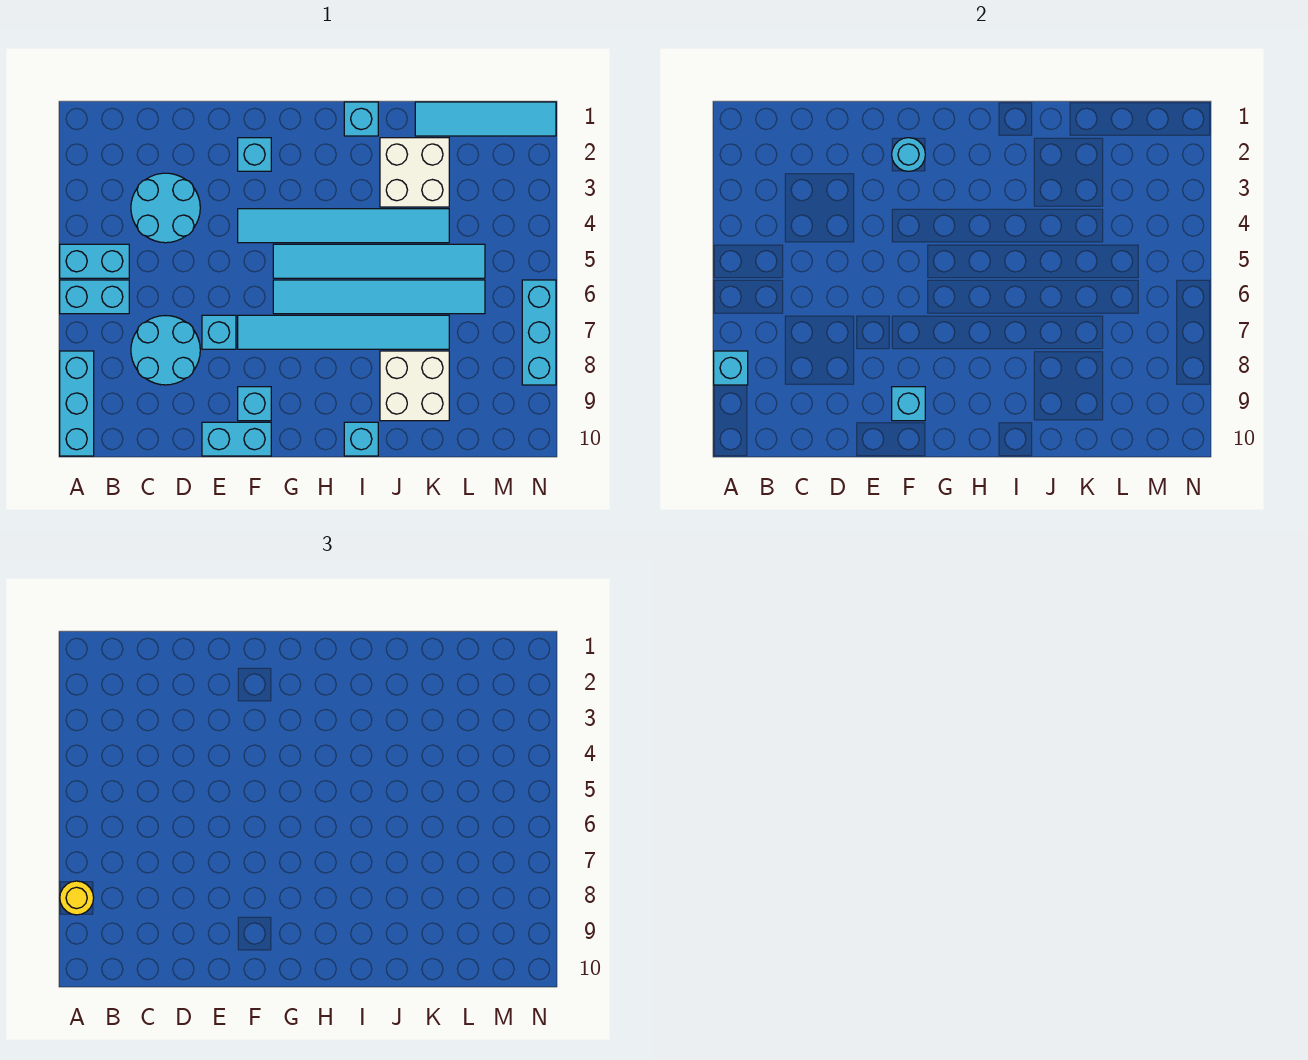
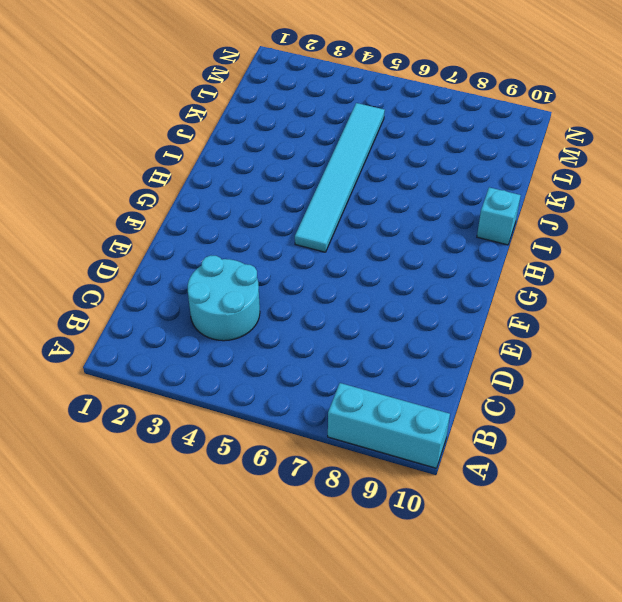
none -> cyan brick A5:B5 level 1
none -> cyan brick A6:B6 level 1
none -> cyan round brick C7:D8 level 1

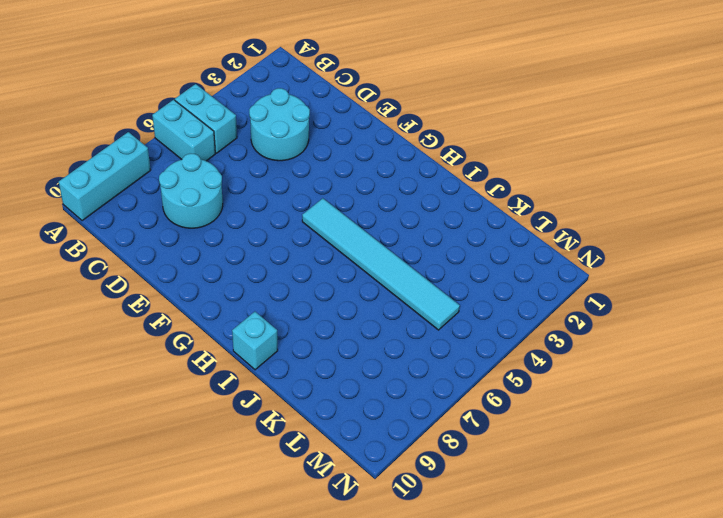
none -> cyan brick E7 level 1
none -> cyan brick E10:F10 level 1
none -> cyan brick F2 level 1

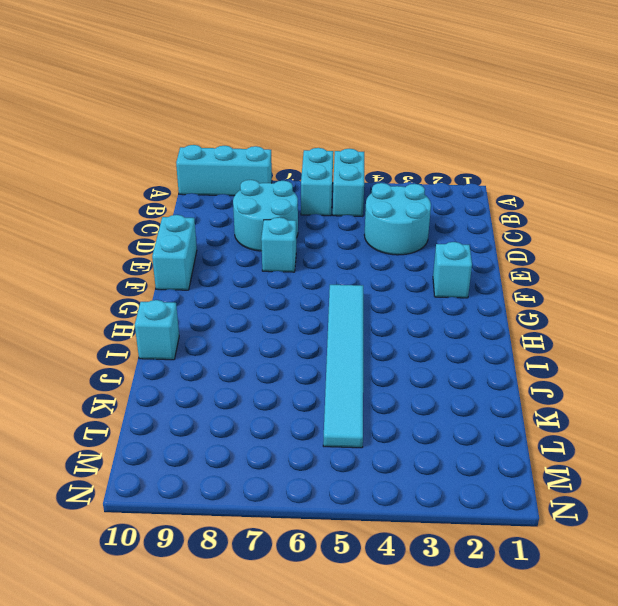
none -> cyan tile F4:K4 level 1
none -> cyan tile F7:K7 level 1
none -> cyan brick F9 level 1

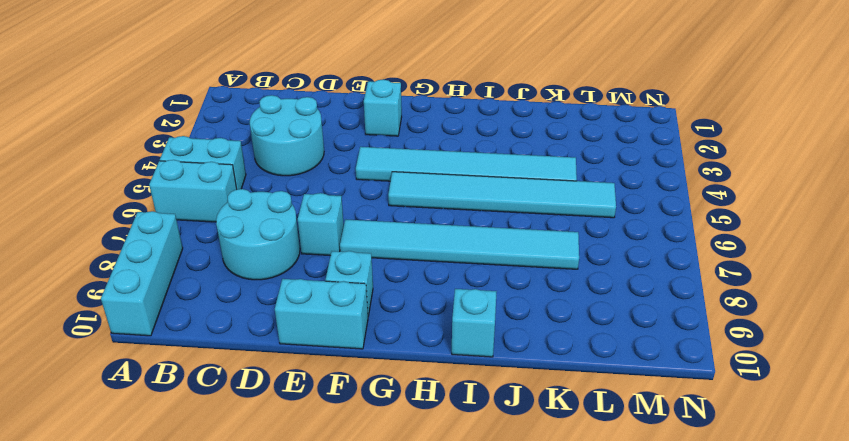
none -> cyan tile G6:L6 level 1
none -> cyan brick I1 level 1
none -> white brick J2:K3 level 1

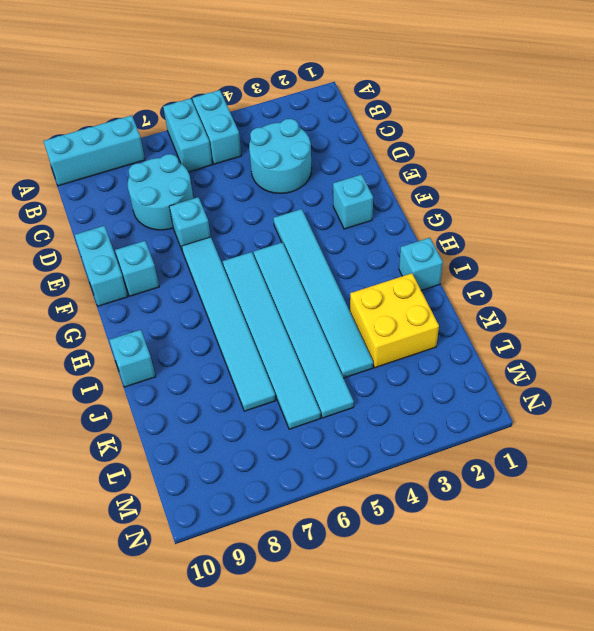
yellow brick J2:K3 level 1 -> white brick J2:K3 level 1
none -> white brick J8:K9 level 1
none -> cyan tile K1:N1 level 1
none -> cyan brick N6:N8 level 1

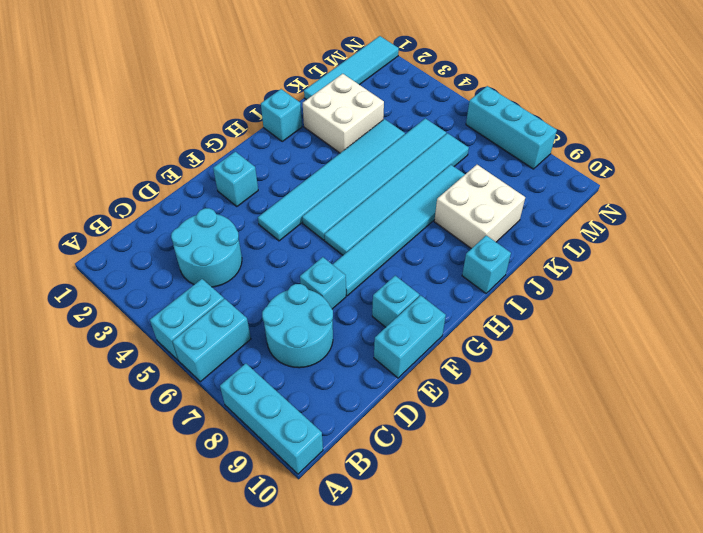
none -> cyan brick A8 level 2
none -> cyan round brick F2 level 2
none -> cyan brick F9 level 2

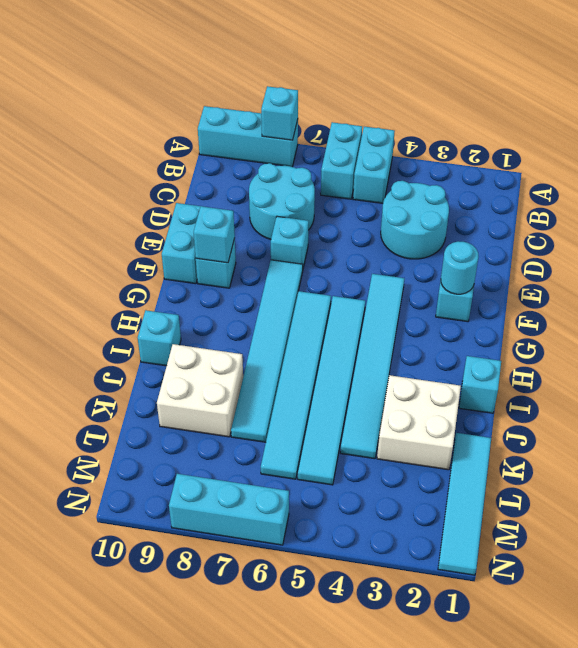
none -> yellow round brick A8 level 3

